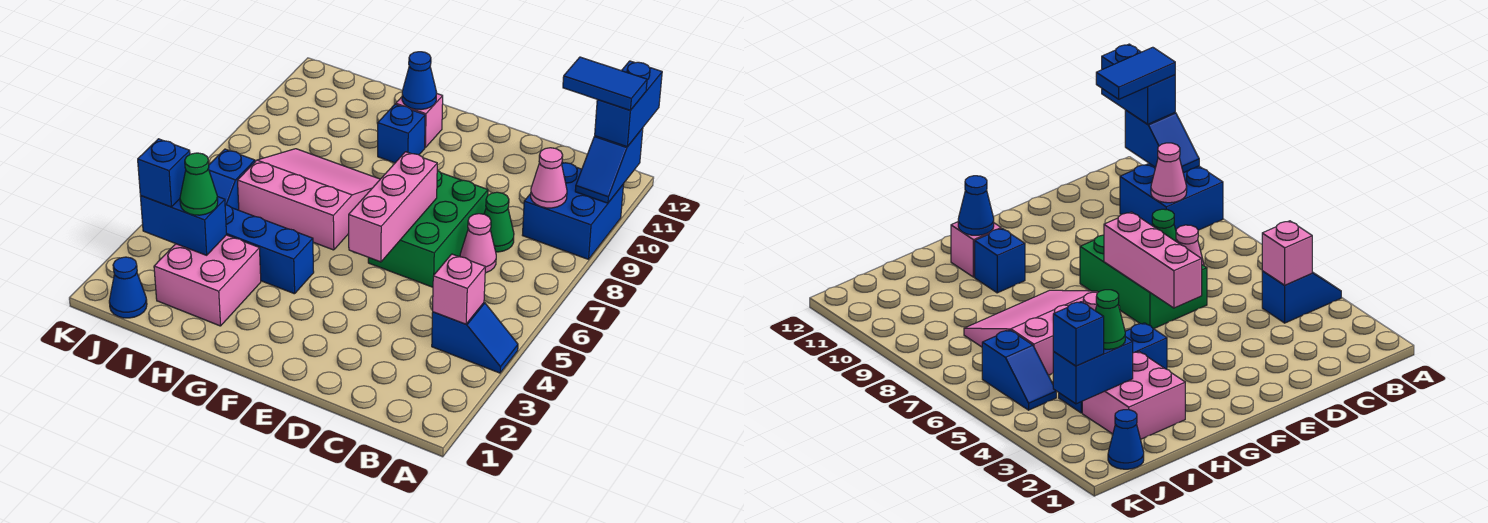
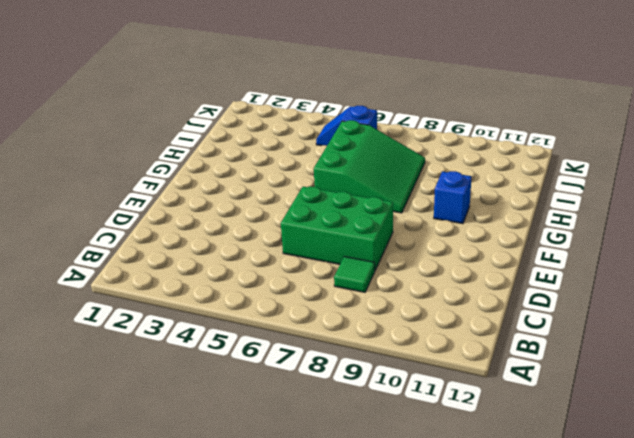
green tile C8 level 1 -> green cone C8 level 1
green slope G6:I8 level 1 top 6 -> pink slope G6:I8 level 1 top 6
none -> blue slope A4:B4 level 1 top B
none -> blue brick A9:B10 level 1
none -> pink cone C7 level 1

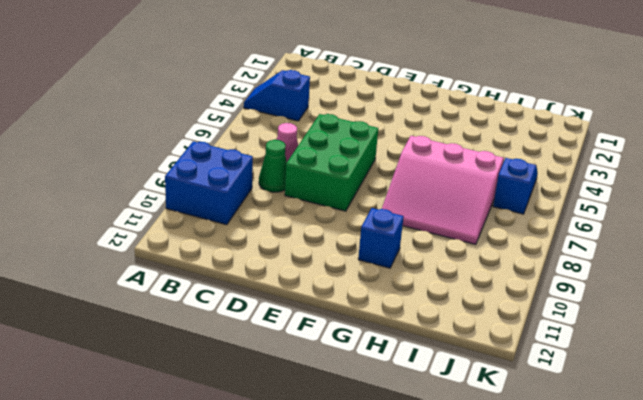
none -> blue brick G4:I4 level 1
none -> pink brick G11 level 1
none -> pink brick H2:I3 level 1

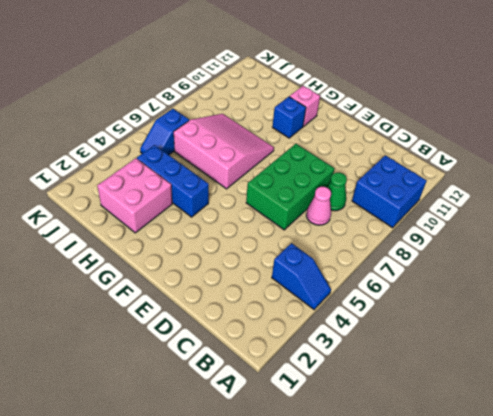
none -> blue cone J1 level 1
none -> blue slope A10:A11 level 2 top 11
none -> pink brick B4 level 2

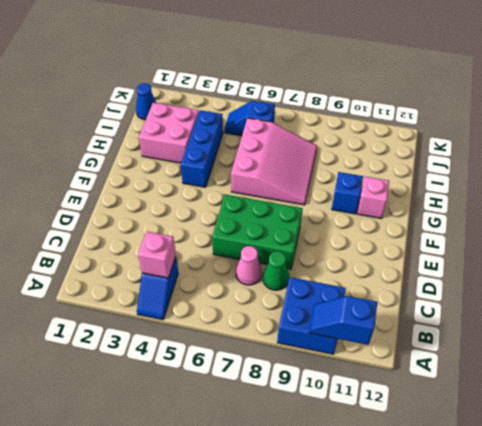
none -> pink cone B9 level 2
none -> pink brick E5:E7 level 2
none -> blue cone G11 level 2

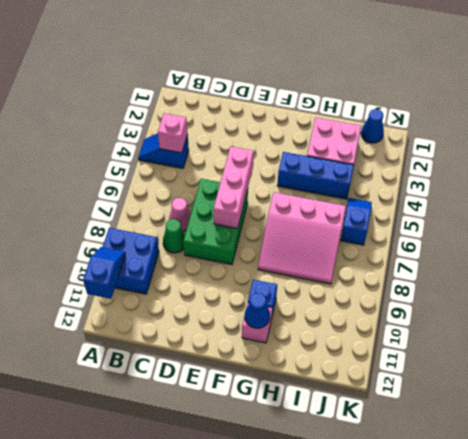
none -> pink cone B9 level 2
none -> blue brick I3:J3 level 2
none -> blue brick A11:A12 level 3

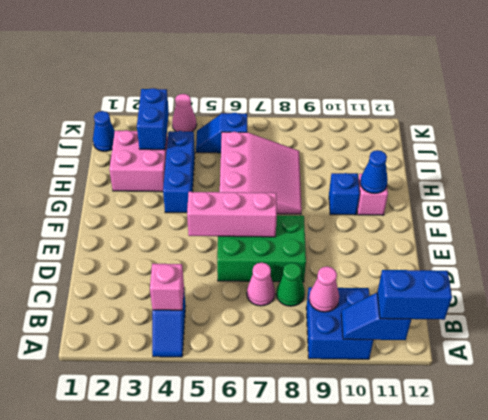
pink cone K4 level 1 -> none
none -> green cone I3 level 3
none -> blue brick J3 level 3
none -> blue tile A11:B11 level 4

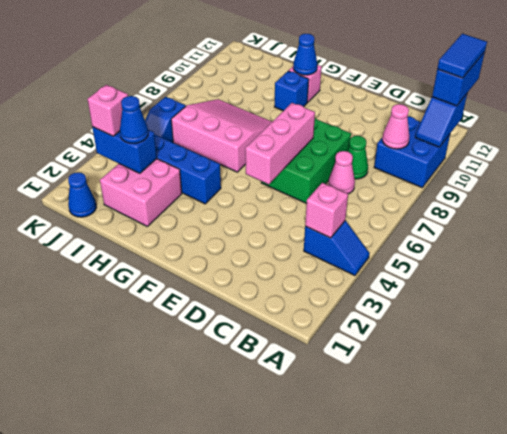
blue tile A11:A12 level 4 -> blue tile A11:B11 level 4
blue cone I3 level 3 -> green cone I3 level 3
pink brick J3 level 3 -> blue brick J3 level 3

